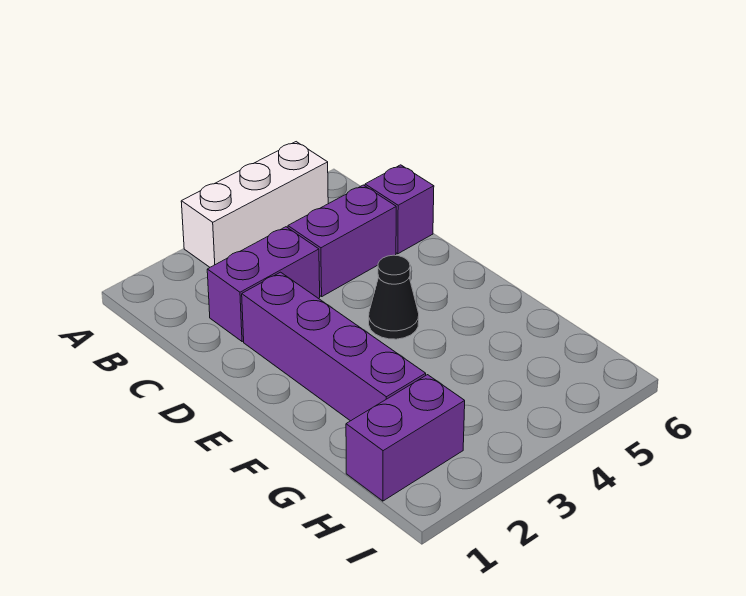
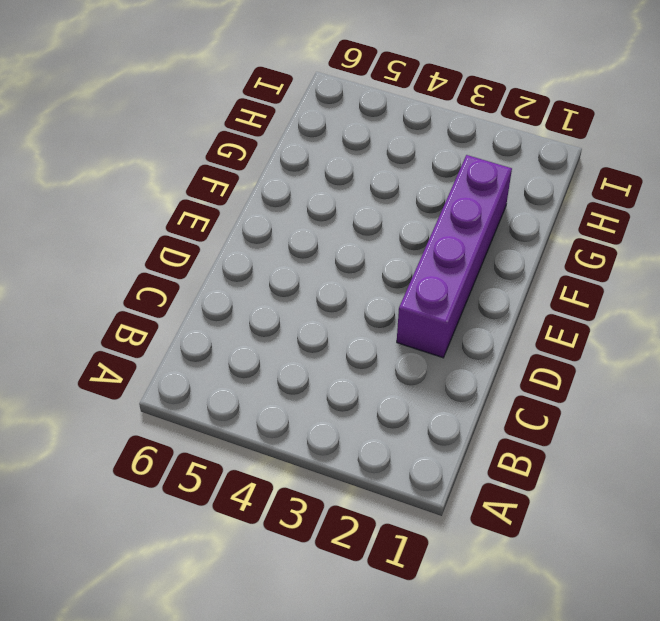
none -> white brick A3:A5 level 1
none -> purple brick C2:C3 level 1

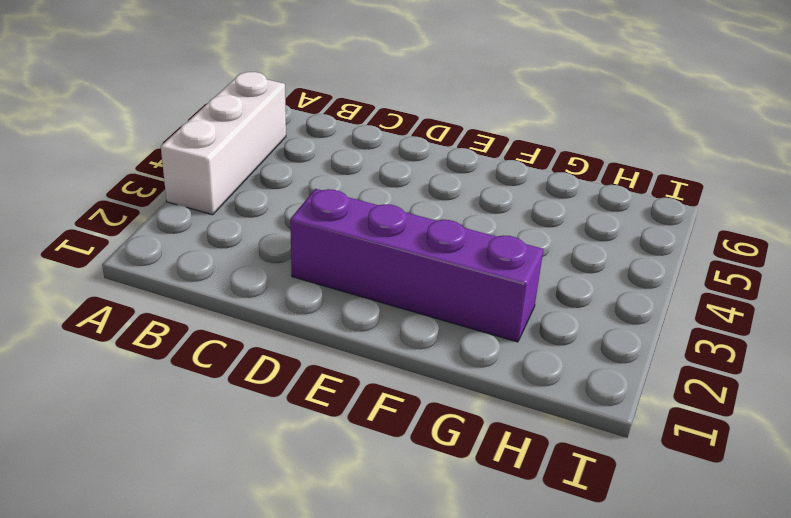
none -> purple brick C2:C3 level 1
none -> purple brick C4:C5 level 1

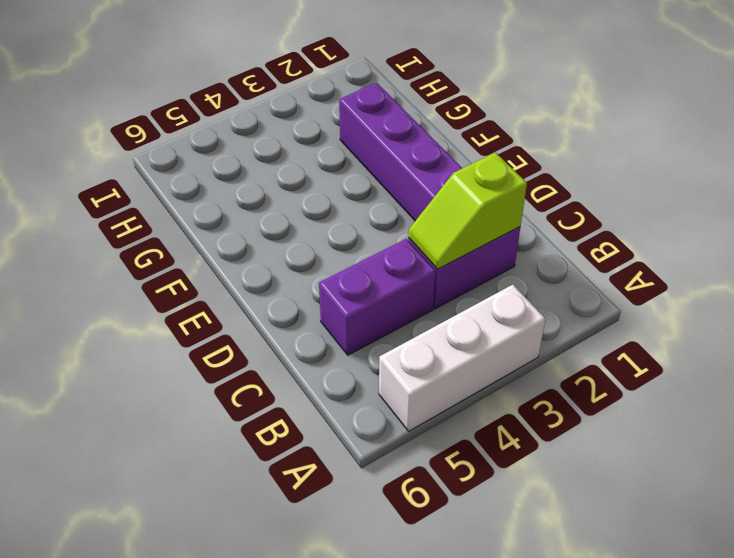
lime slope C2:C3 level 2 top 2 -> none
none -> purple brick C6 level 1
none -> black cone E4 level 1

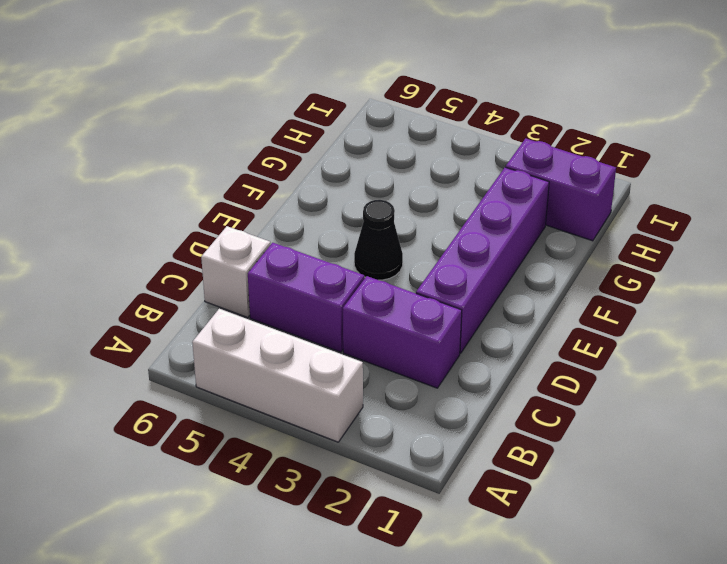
white brick C6 level 1 -> purple brick C6 level 1

